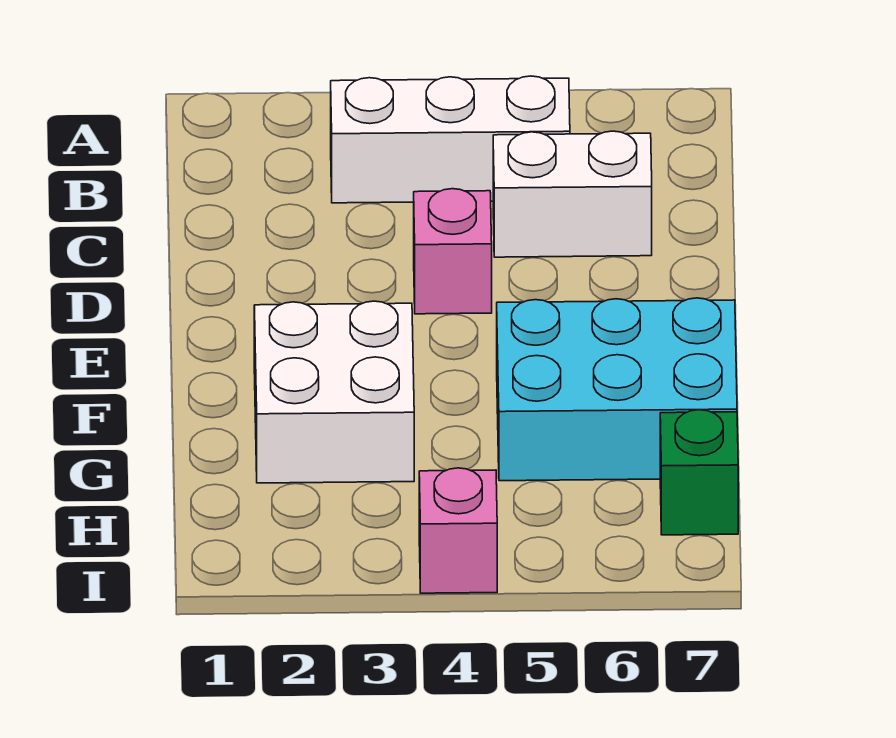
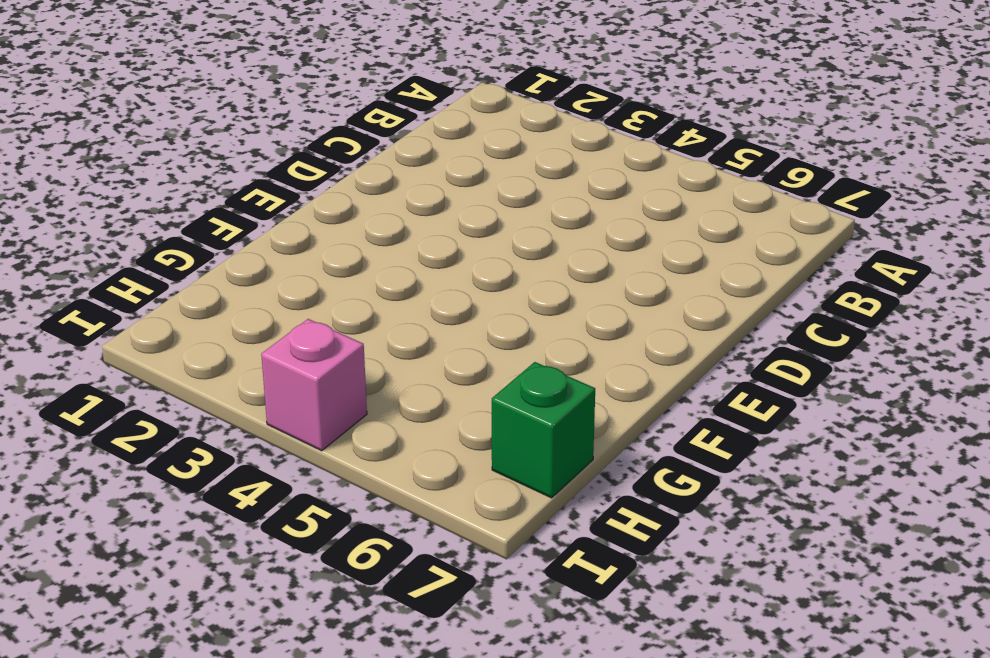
none -> white brick B3:B5 level 1
none -> white brick C5:C6 level 1

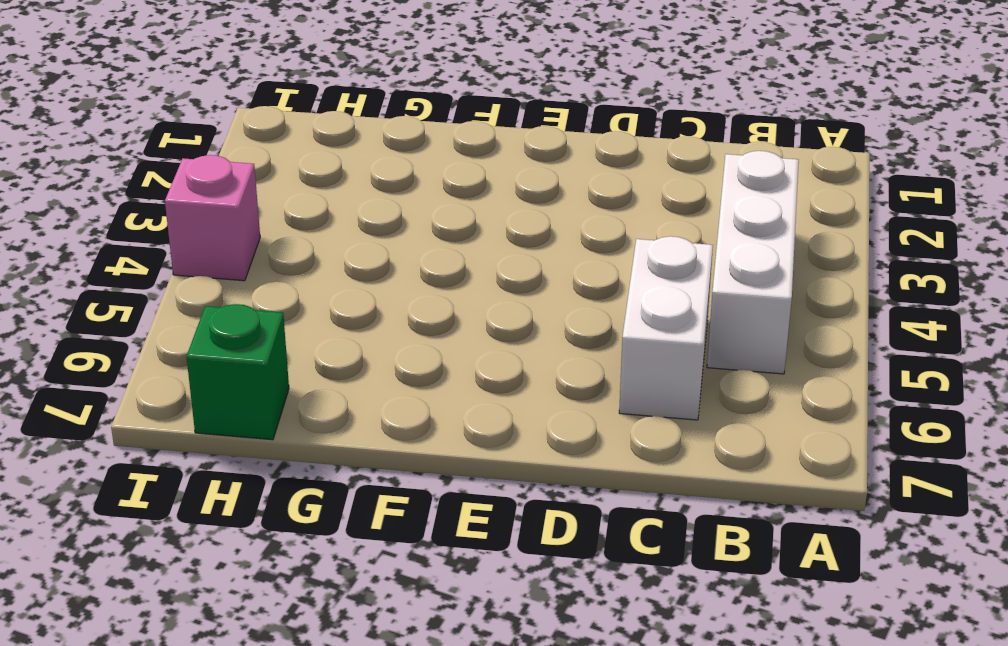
none -> pink brick D4 level 1
none -> white brick F2:G3 level 1

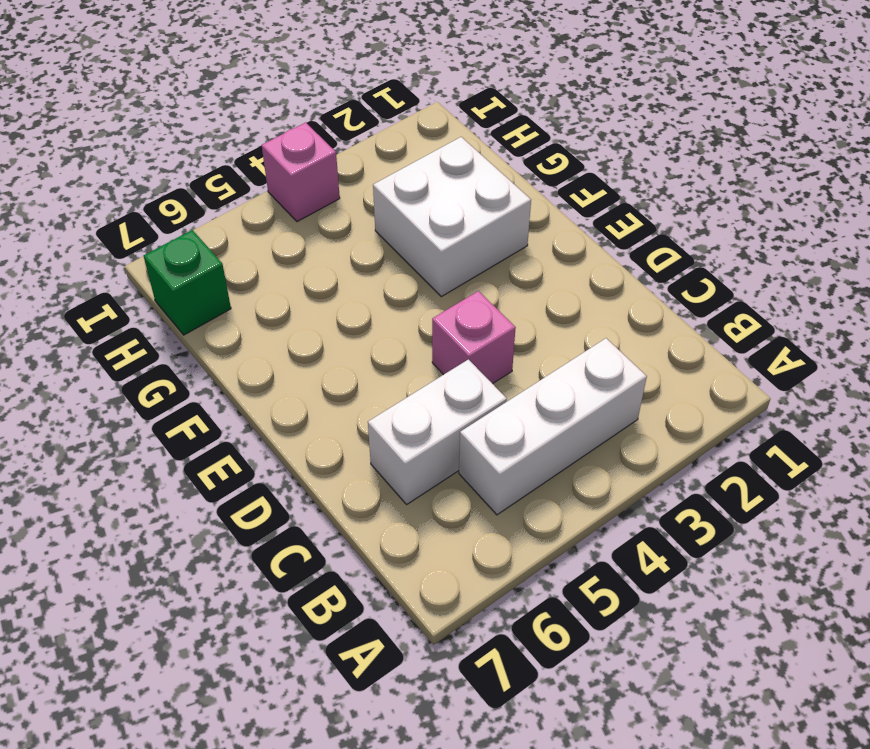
none -> cyan brick F5:G7 level 1

